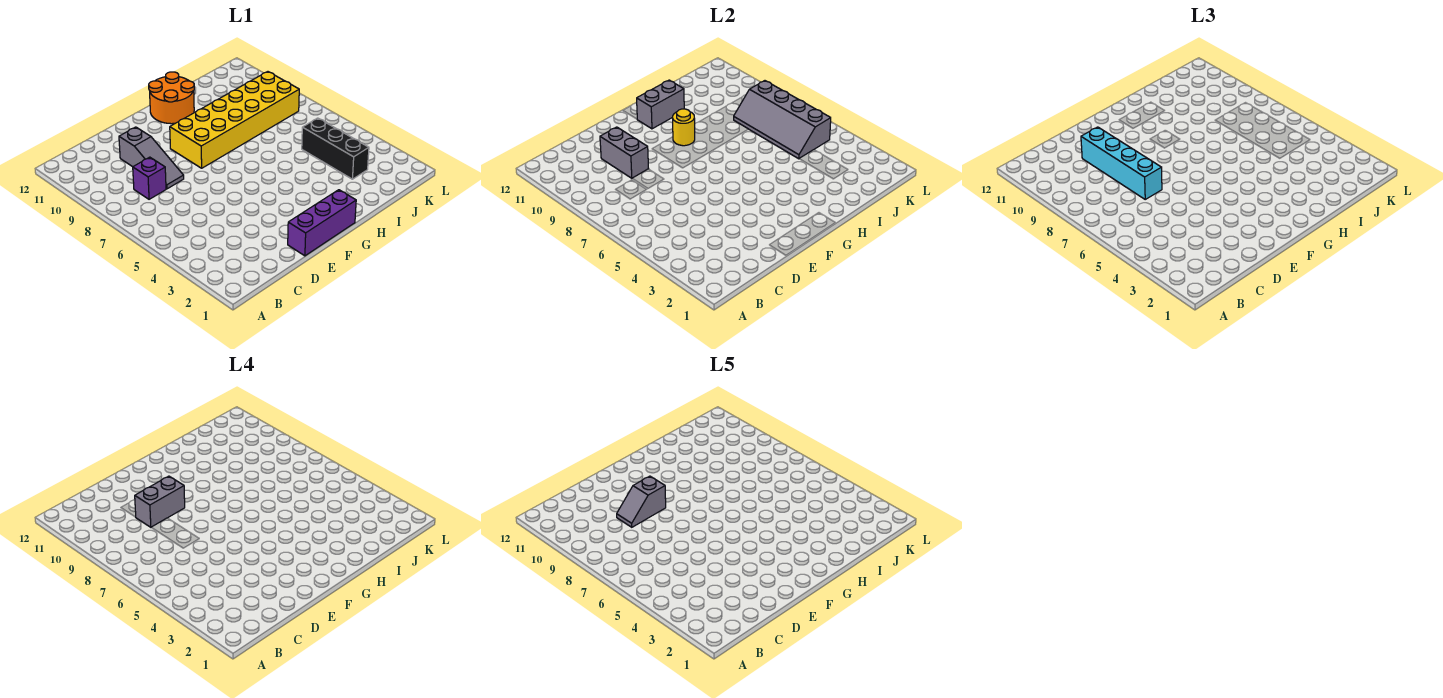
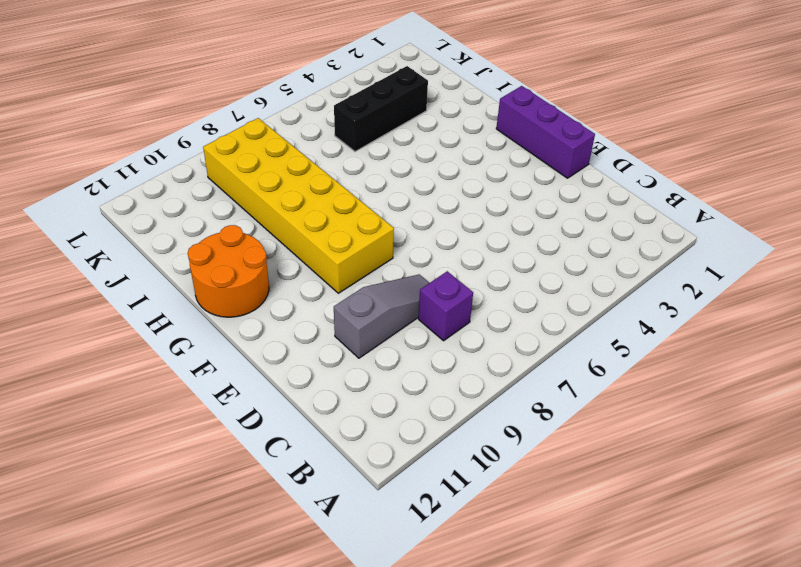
none -> grey brick D9:D10 level 2
none -> yellow round brick G9 level 2
none -> grey brick G11:H11 level 2

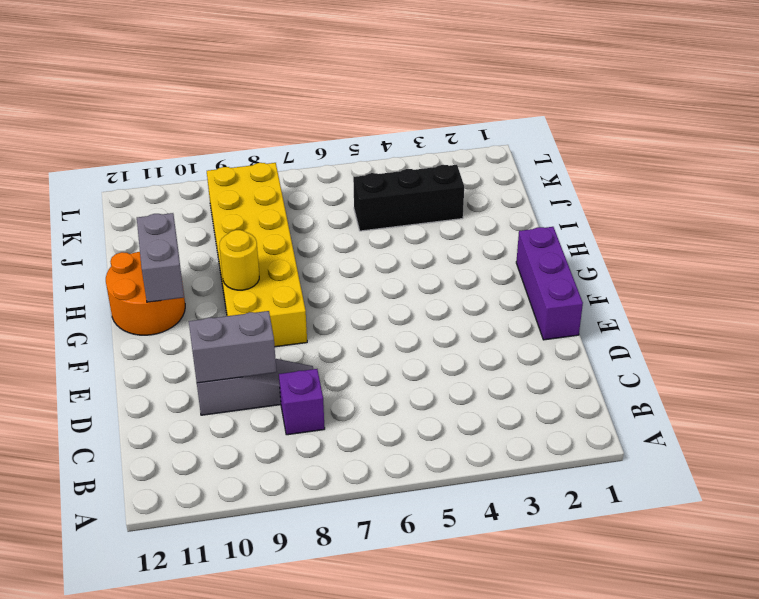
none -> grey slope J5:K8 level 2 top K
none -> cyan brick D7:D10 level 3
none -> grey brick D9:E9 level 4

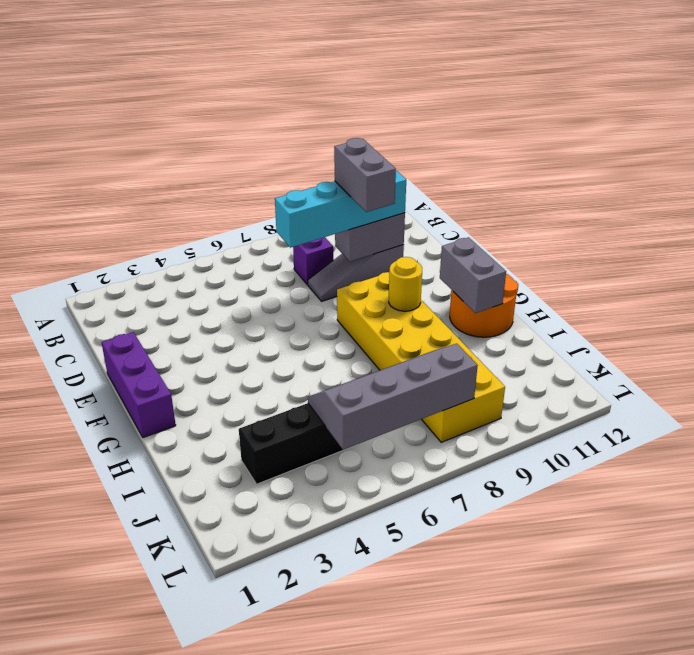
none -> grey slope D9:E9 level 5 top E

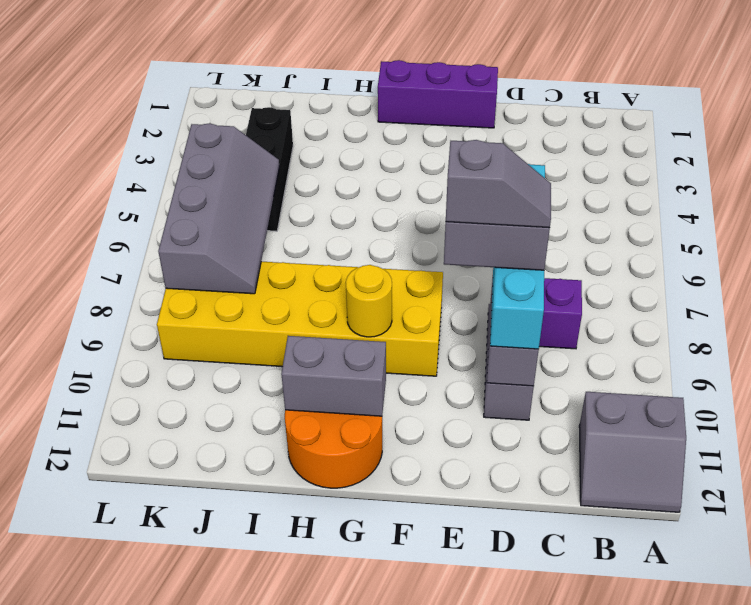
grey slope A11:B12 level 1 top 11 -> none

